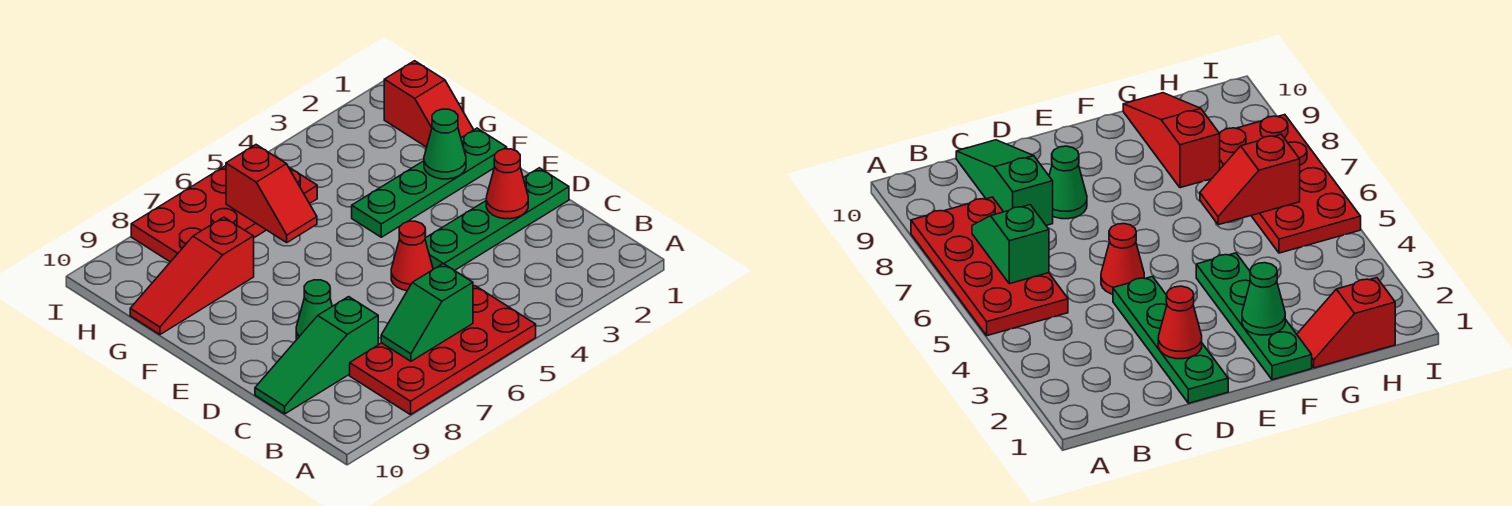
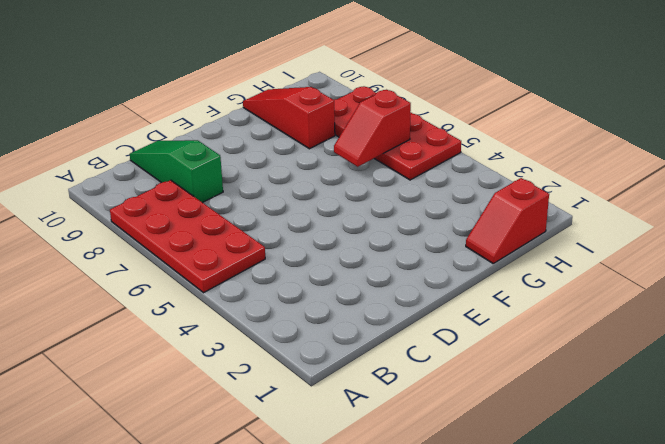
none -> green plate D1:D4 level 1
none -> red cone D5 level 1
none -> green cone D8 level 1

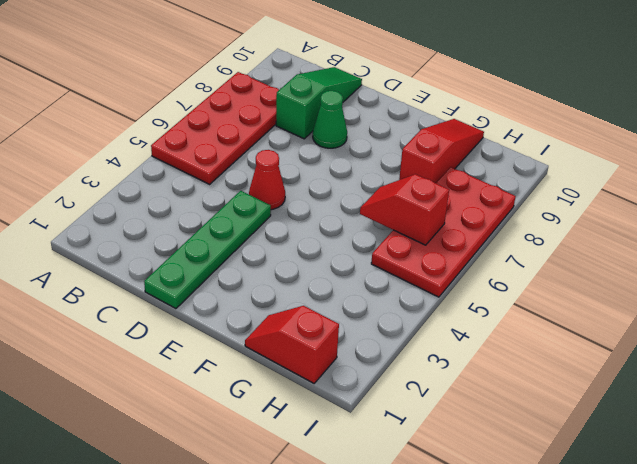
none -> green plate F1:F4 level 1
none -> green slope B6:B7 level 2 top 6
none -> red cone D2 level 2

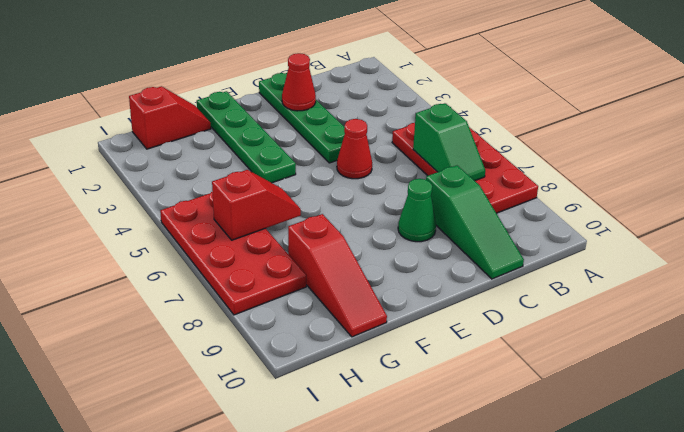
none -> green cone F2 level 2

